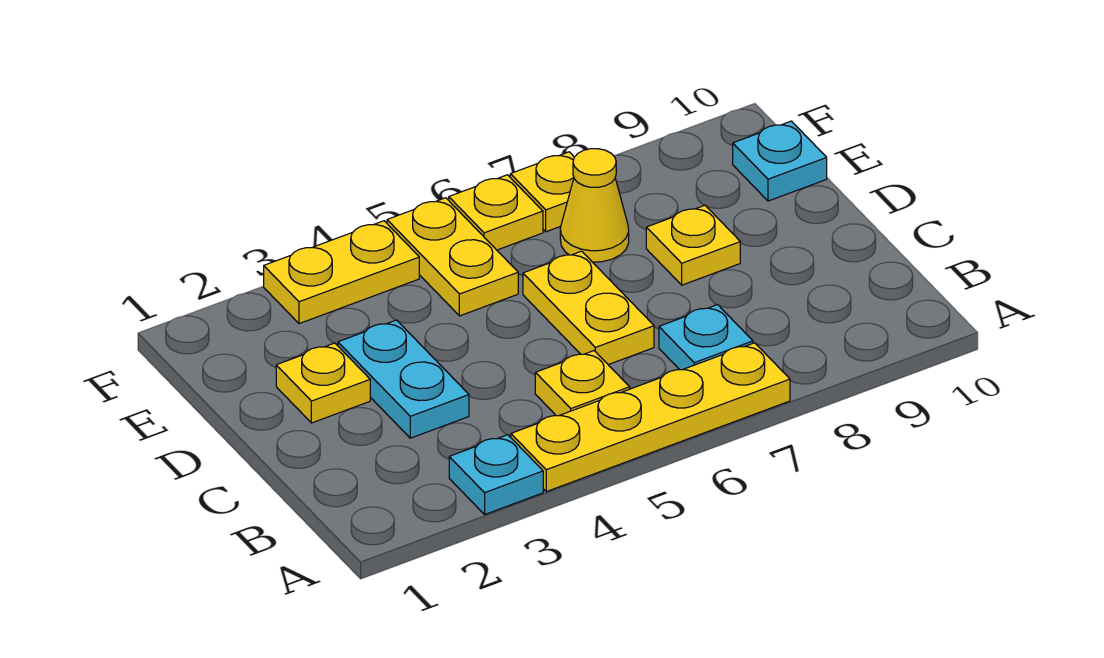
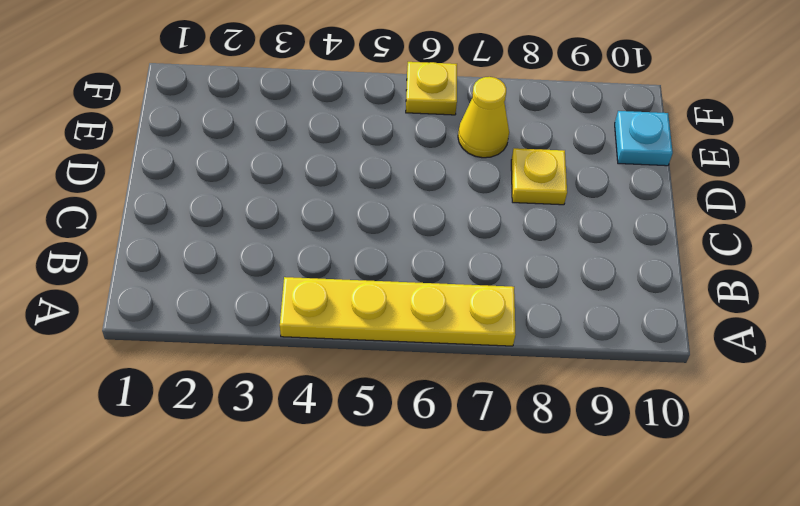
none -> cyan plate A3 level 1
none -> yellow plate B5 level 1
none -> cyan plate B7 level 1

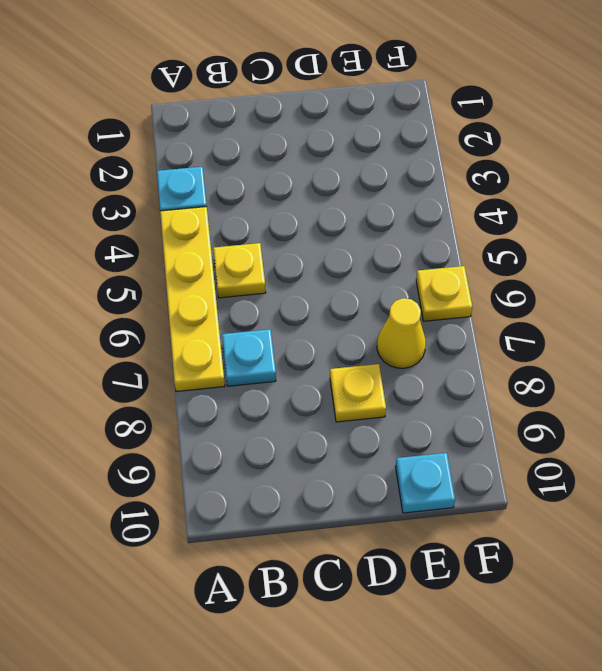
none -> cyan plate C3:D3 level 1
none -> yellow plate C6:D6 level 1
none -> yellow plate D2 level 1

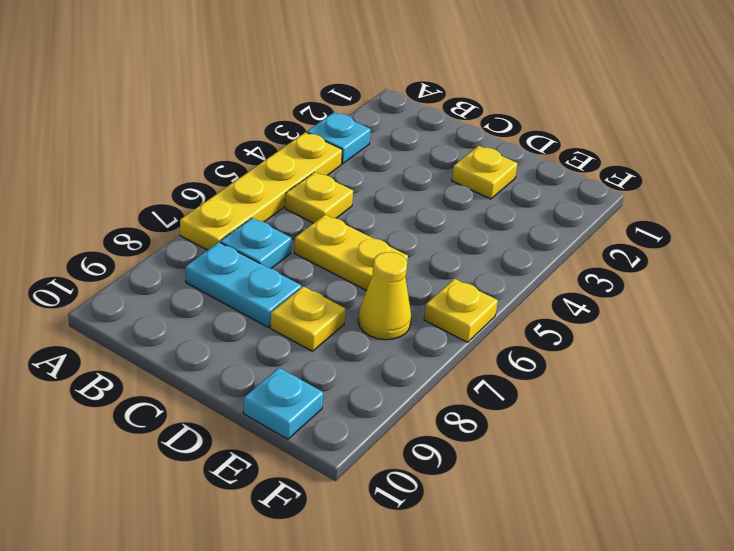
cyan plate B8:C8 level 1 -> cyan plate C3:D3 level 1
none -> yellow plate E5:F5 level 1
none -> yellow plate F3:F4 level 1
none -> yellow plate F7 level 1

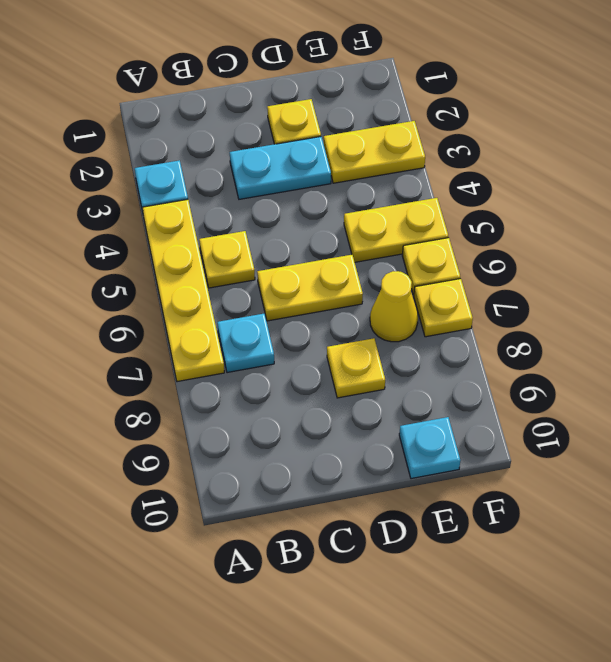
yellow plate E3:F3 level 1 -> yellow plate F3:F4 level 1

